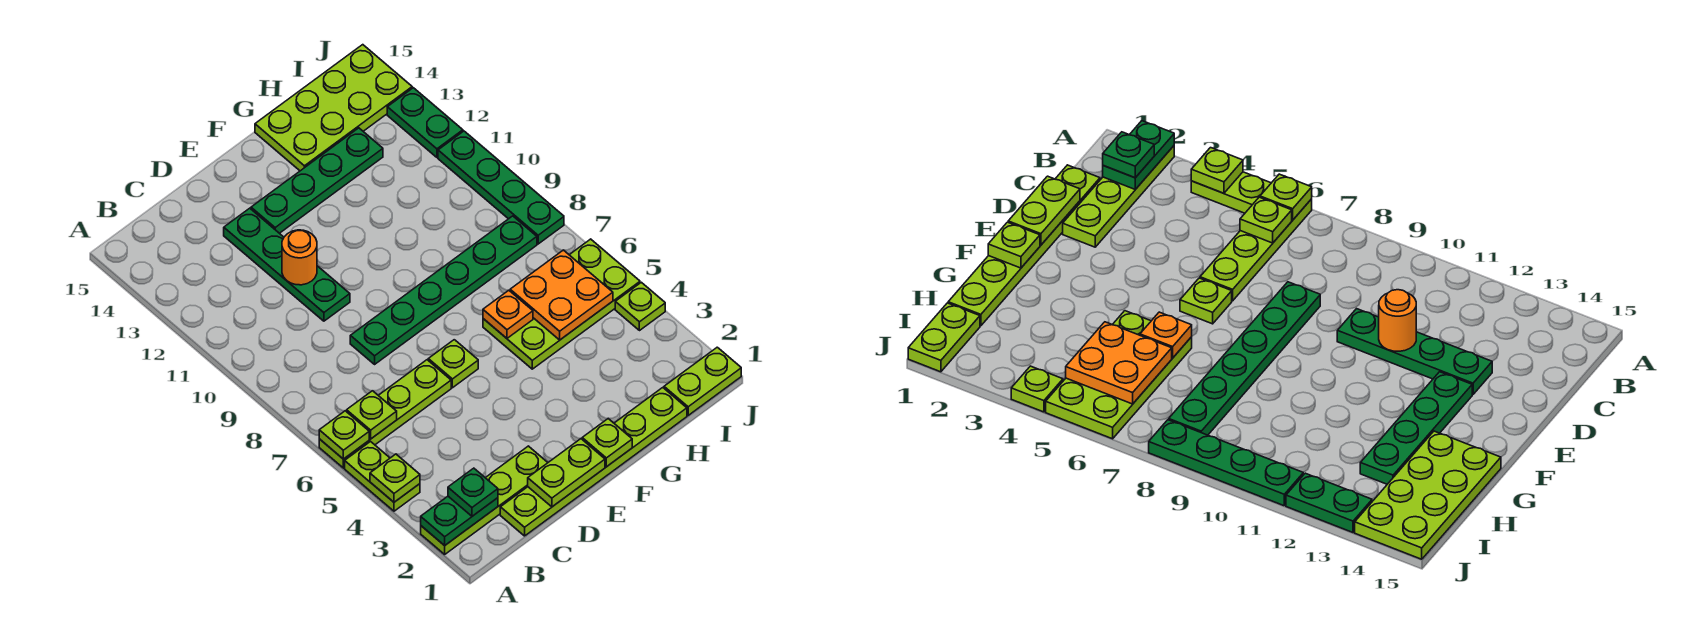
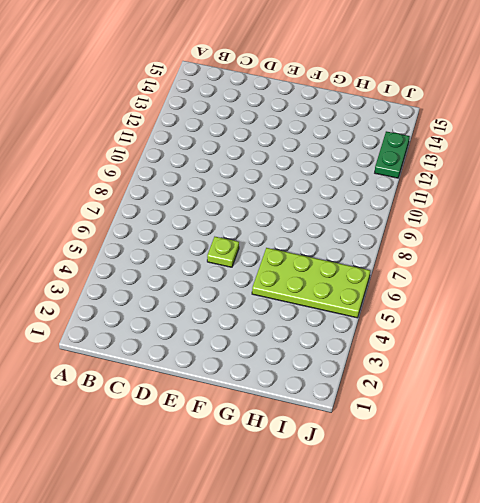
none -> lime plate A2:D2 level 1
none -> lime plate A4:A5 level 1
none -> lime plate A6:D6 level 1

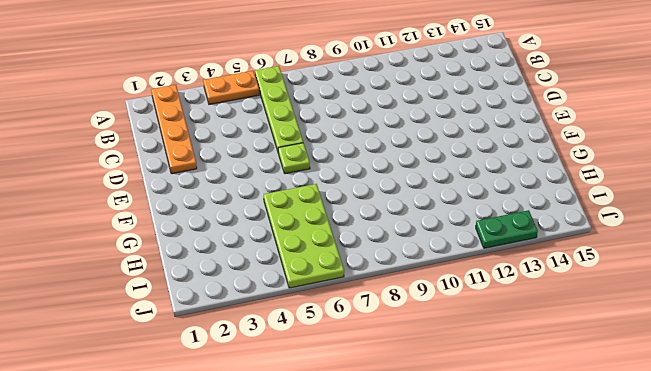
orange plate A2:D2 level 1 -> lime plate A2:D2 level 1
orange plate A4:A5 level 1 -> lime plate A4:A5 level 1
none -> lime plate C1:H1 level 1
none -> green plate D8:I8 level 1
none -> green plate D10:D13 level 1

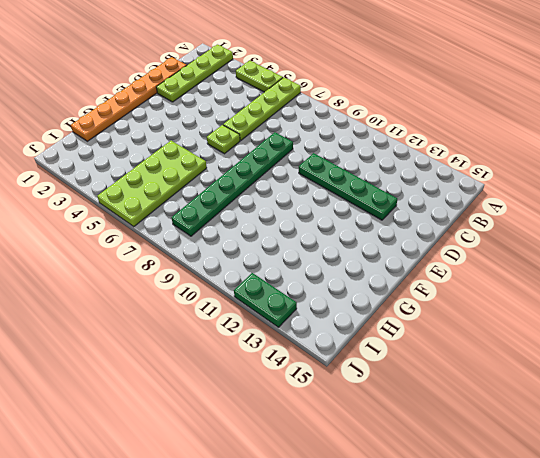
orange plate C1:H1 level 1 -> lime plate C1:H1 level 1
none -> green plate E13:H13 level 1
none -> lime plate G14:J15 level 1
none -> lime plate I1:J1 level 1

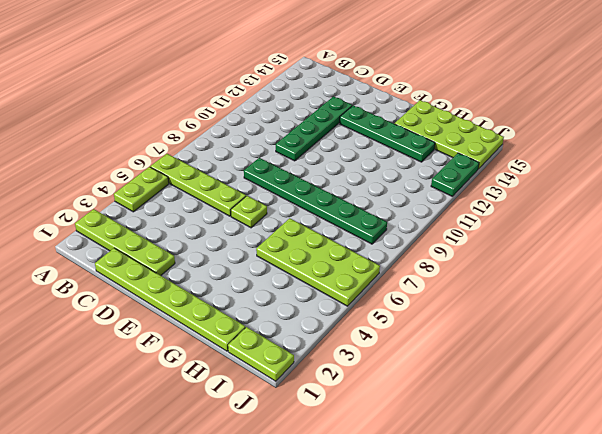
none -> lime plate J4 level 1
none -> green plate J8:J11 level 1
none -> green plate A2:B2 level 2

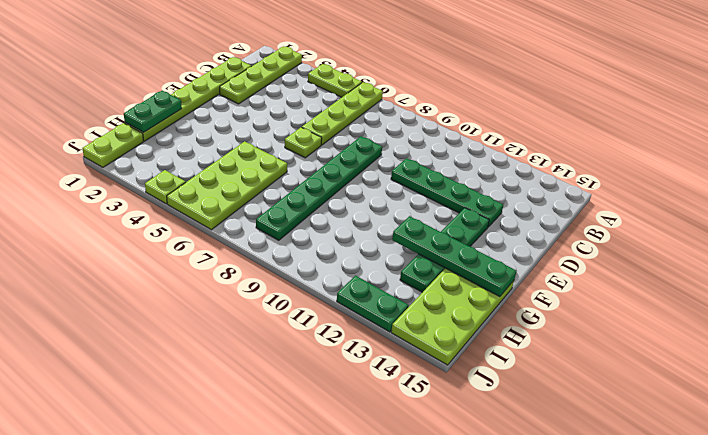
green plate G1:H1 level 2 -> green plate A2:B2 level 2
green plate G12:G15 level 2 -> green plate J8:J11 level 1
none -> lime plate A4 level 2
none -> lime plate A6 level 2
none -> lime plate B6 level 2

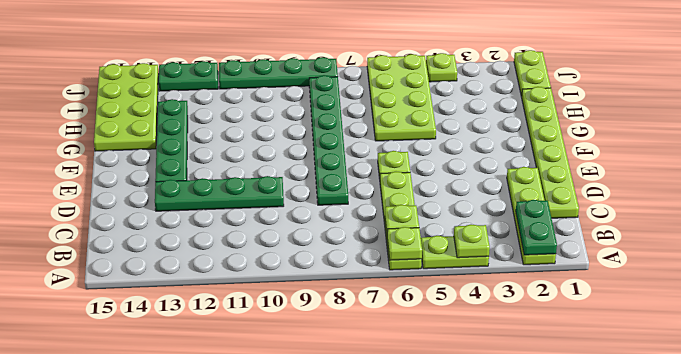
none -> lime plate D1:E1 level 2
none -> orange round brick D11 level 2
none -> lime plate F1 level 2

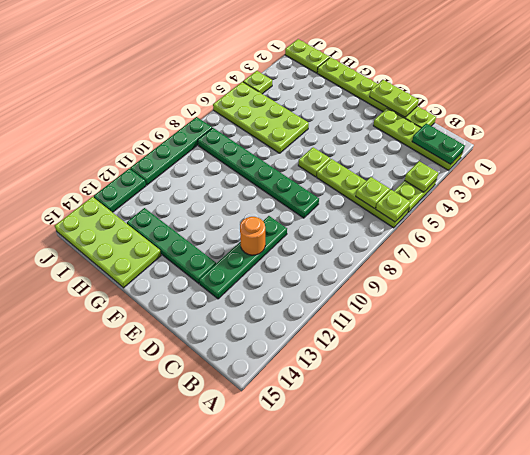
none -> lime plate F1 level 2
none -> orange plate G6 level 2
none -> orange plate H5:I6 level 2

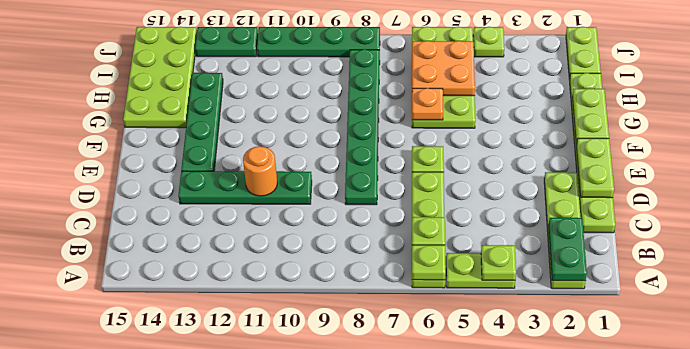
lime plate F1:G1 level 2 -> lime plate F1 level 2
none -> green plate B2 level 3

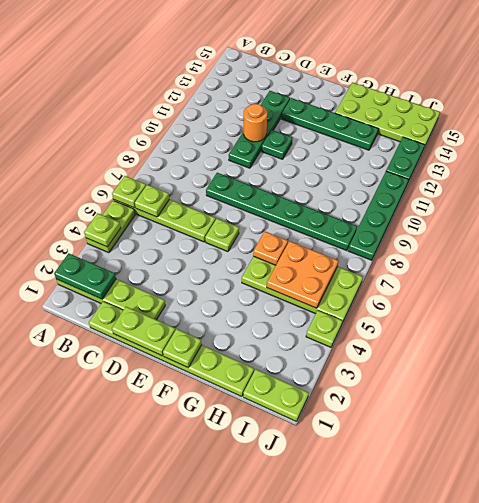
green plate E11 level 1 -> green plate B2 level 3

